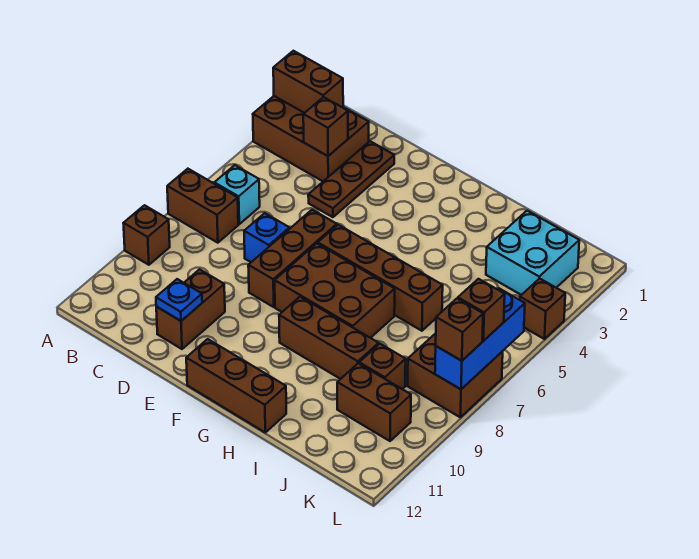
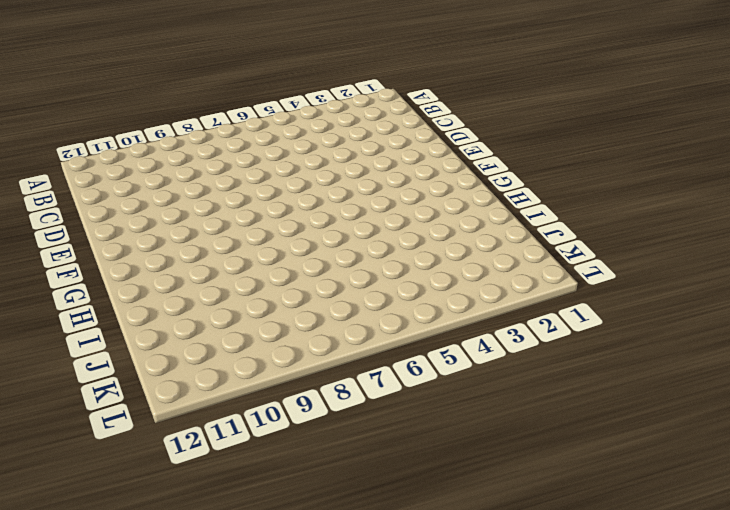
none -> brown brick A2:C3 level 1
none -> brown brick A7:B7 level 1
none -> brown brick A9 level 1

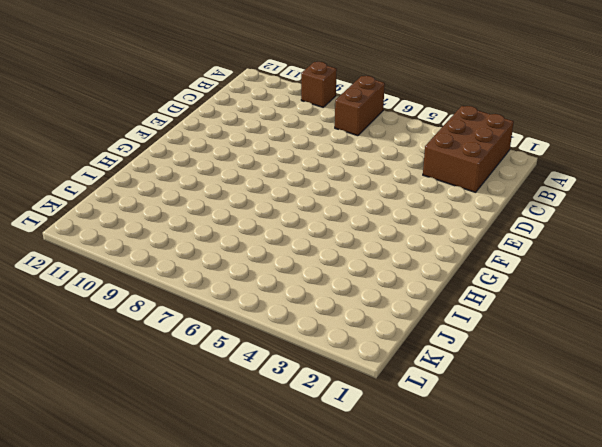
none -> cyan brick B6 level 1
none -> brown plate D2:D4 level 1
none -> blue brick D7 level 1

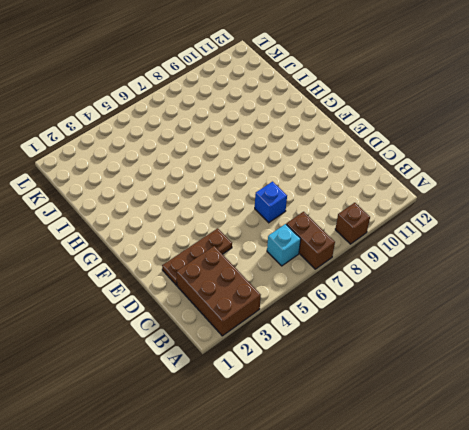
none -> brown brick D10:D11 level 1
none -> brown brick E6:E8 level 1
none -> brown brick F6:I6 level 1

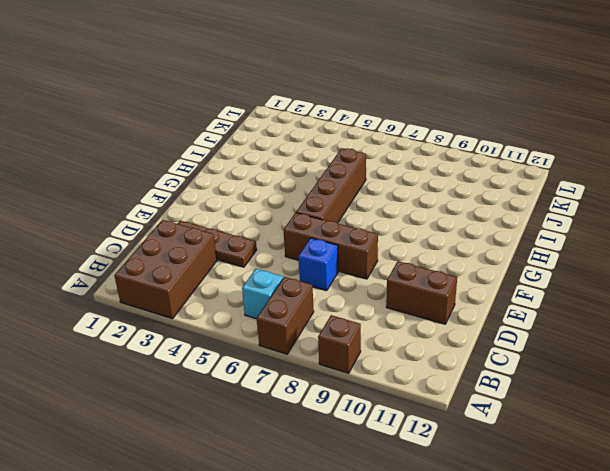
none -> brown brick F7:H8 level 1
none -> brown brick F12:H12 level 1
none -> brown brick G9:I9 level 1

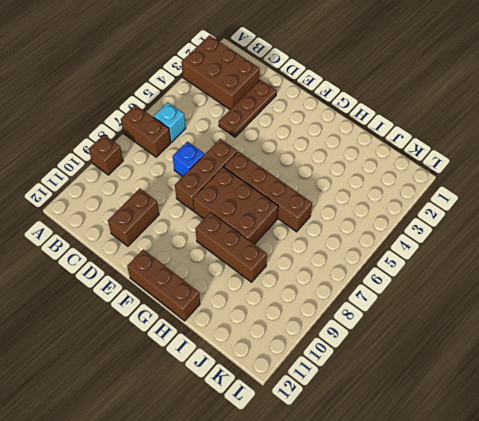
none -> cyan brick J2:K3 level 1
none -> brown brick J9 level 1
none -> brown brick J10:K10 level 1

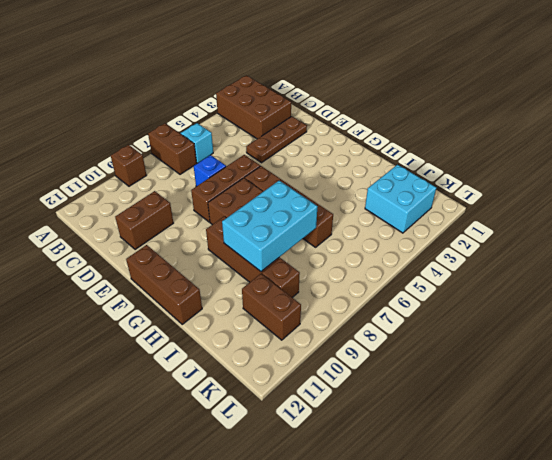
cyan brick H7:I9 level 2 -> none
none -> brown brick K7:L8 level 1
none -> brown brick L4 level 1
none -> brown brick A2:B2 level 2

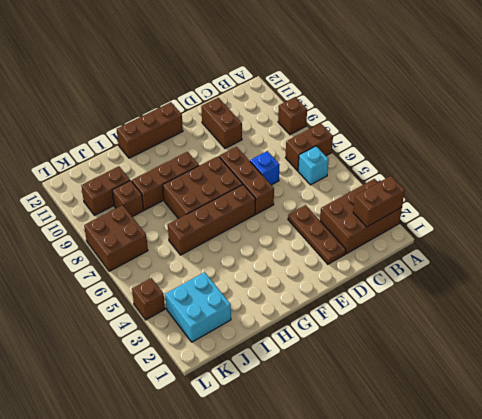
none -> brown brick C3 level 2
none -> blue plate D11 level 2
none -> blue brick L6:L8 level 2

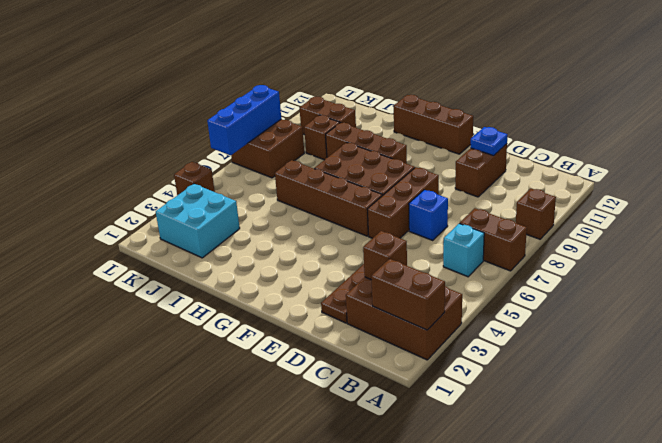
none -> brown brick L7 level 3
none -> brown brick L8 level 3

